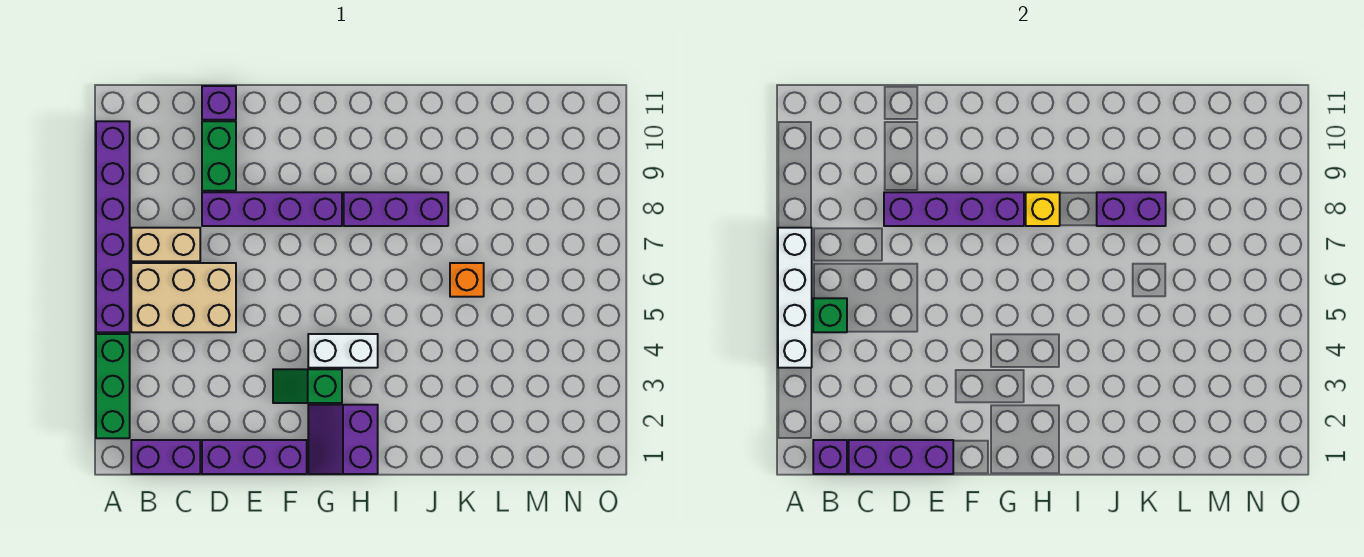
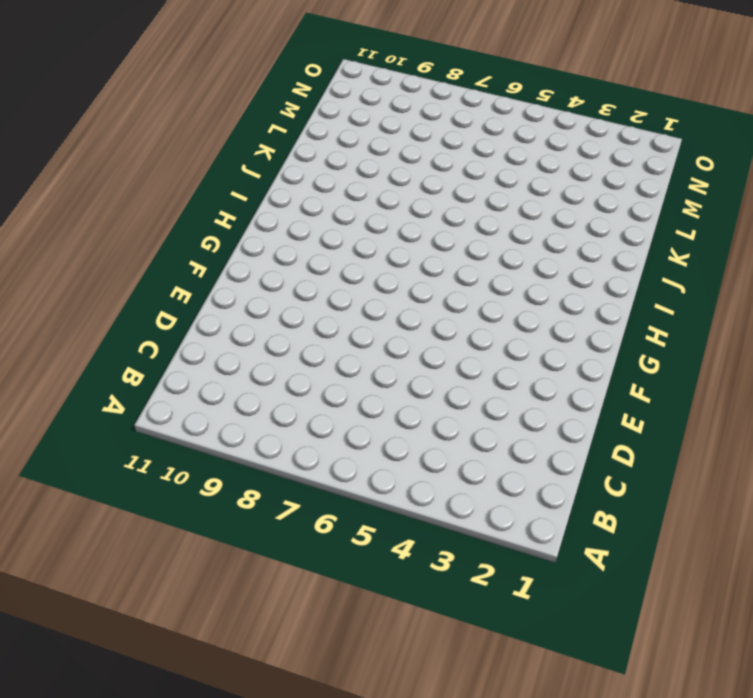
none -> green brick A2:A4 level 1
none -> purple brick A5:A10 level 1
none -> purple brick B1:C1 level 1

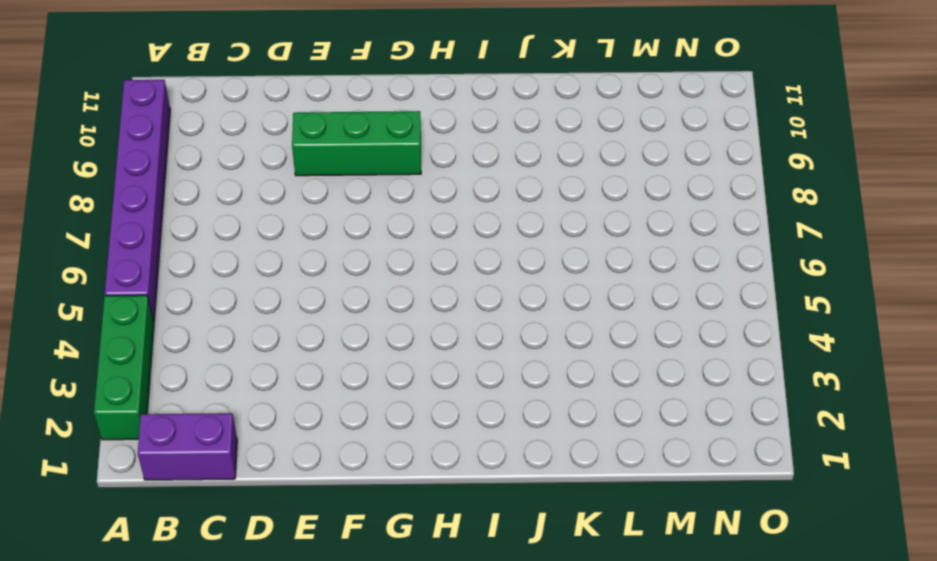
green brick E9:G9 level 1 -> none
none -> tan brick B5:D6 level 1
none -> tan brick B7:C7 level 1
none -> purple brick D1:F1 level 1

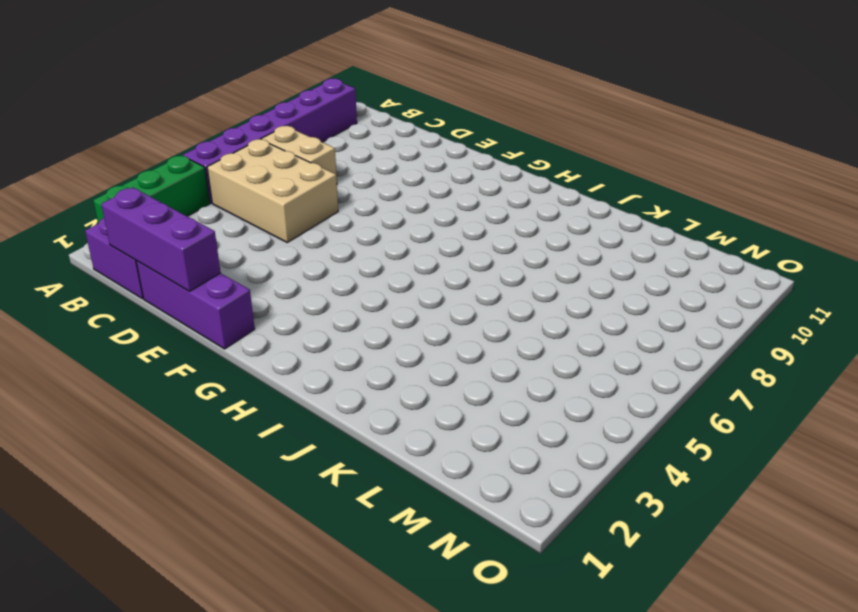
none -> purple brick D8:G8 level 1
none -> green brick D9:D10 level 1
none -> purple brick D11 level 1

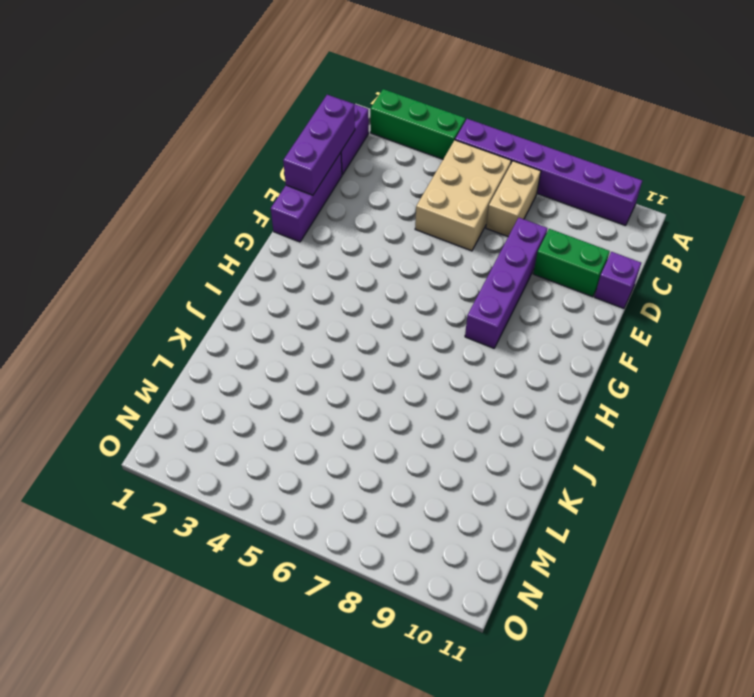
none -> green slope F3:G3 level 1 top G
none -> purple slope G1:H2 level 1 top H
none -> white brick G4:H4 level 1

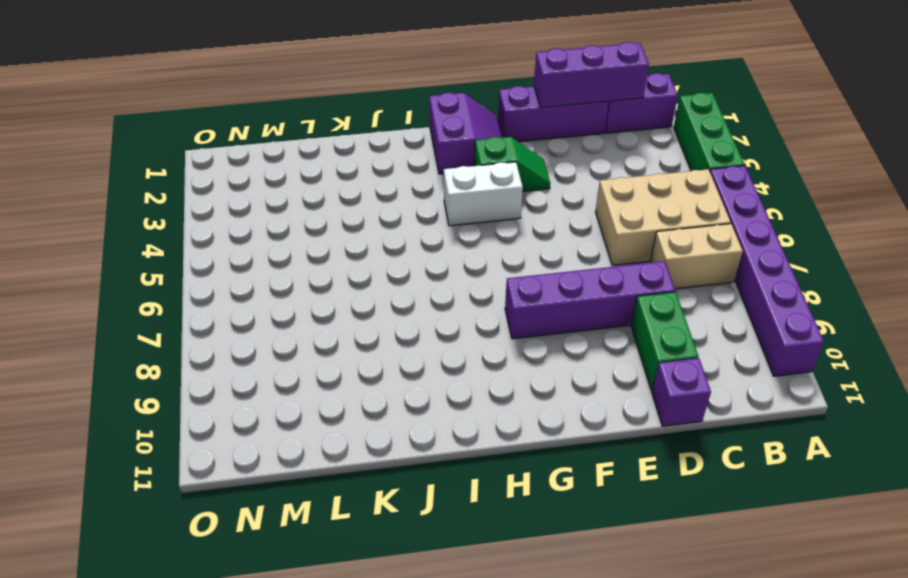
none -> purple brick H8:J8 level 1
none -> orange brick K6 level 1
none -> white brick A4:A7 level 2

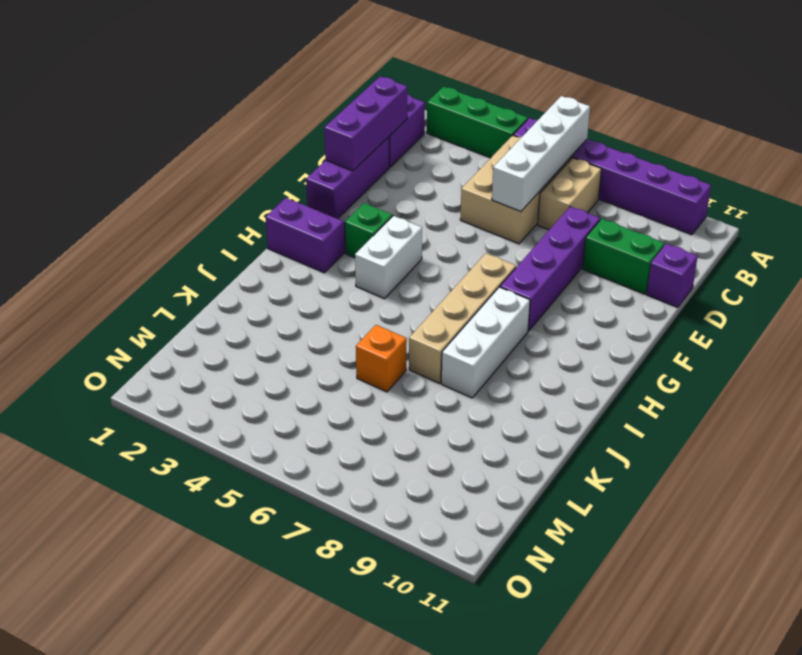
white brick A6:D6 level 2 -> white brick A4:A7 level 2
tan brick G7:J7 level 1 -> none
white brick H8:J8 level 1 -> purple brick H8:J8 level 1
none -> purple brick B1 level 2
none -> green brick B5 level 2
none -> purple brick D8:G8 level 2

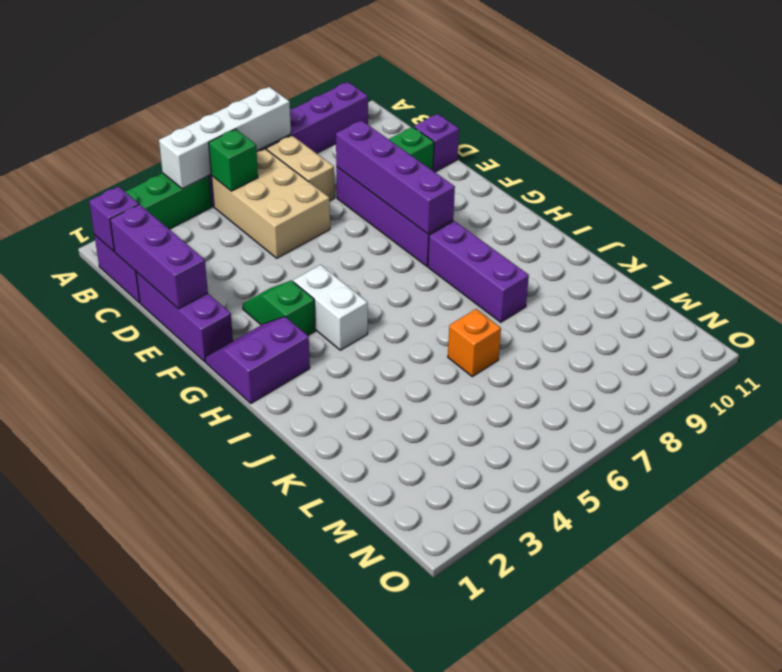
none -> yellow brick H8 level 2
none -> purple brick J8:K8 level 2

